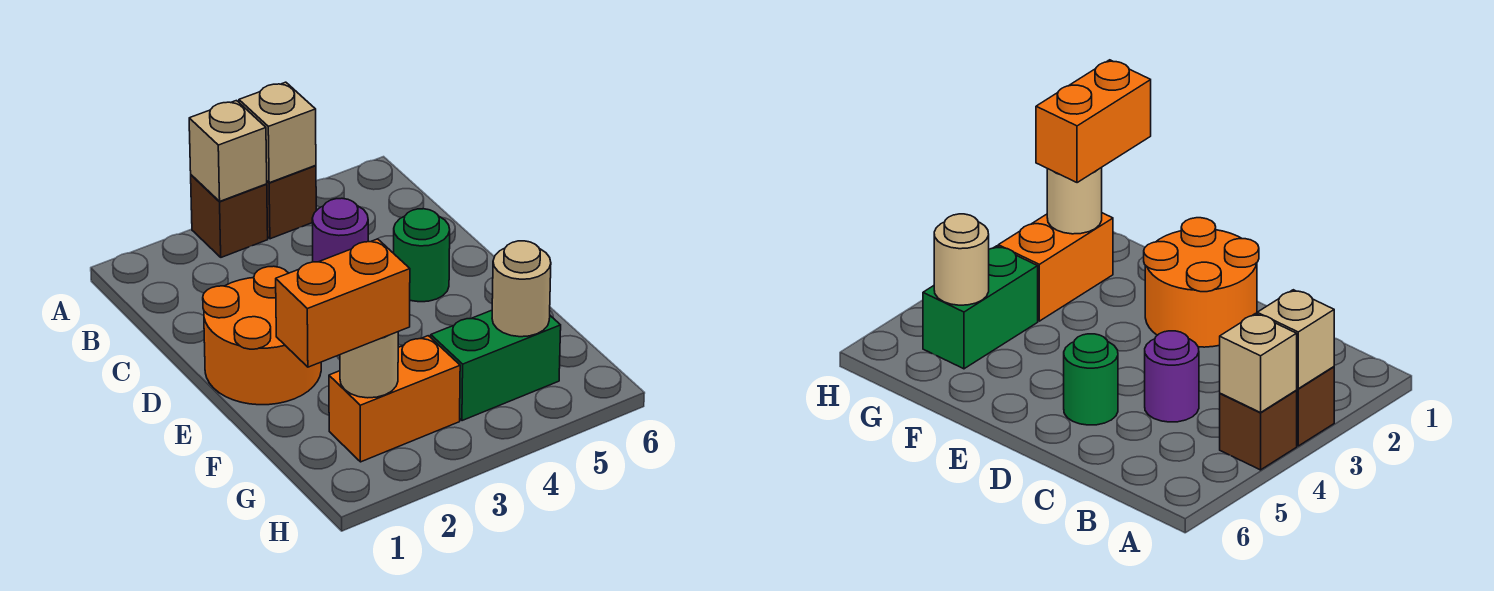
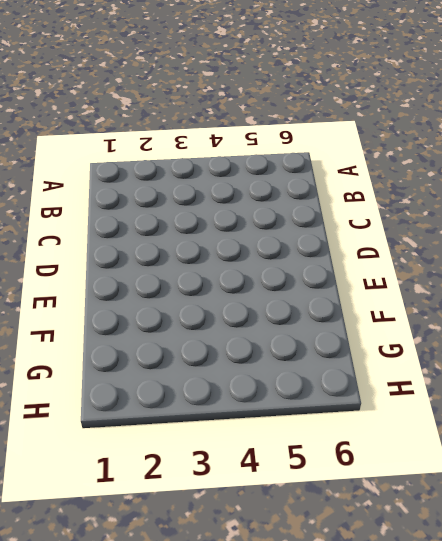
none -> brown brick A3 level 1
none -> brown brick A4 level 1
none -> purple round brick C4 level 1

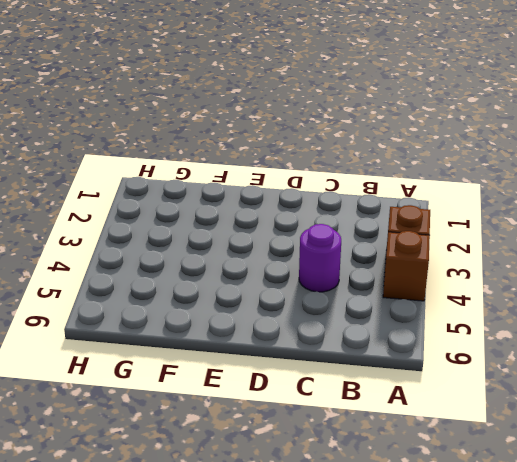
none -> orange round brick D1:E2 level 1
none -> green round brick D5 level 1
none -> orange brick G2:G3 level 1

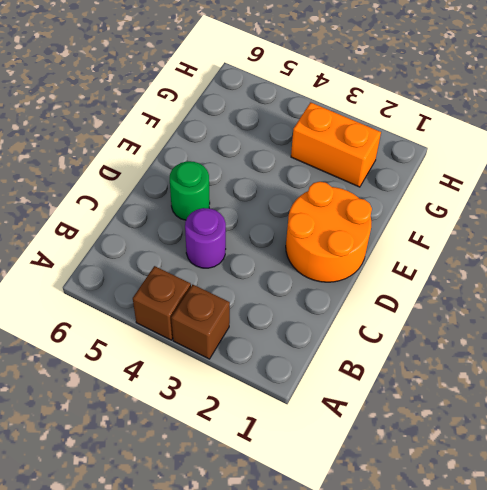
none -> green brick G4:G5 level 1
none -> tan brick A3 level 2
none -> tan brick A4 level 2

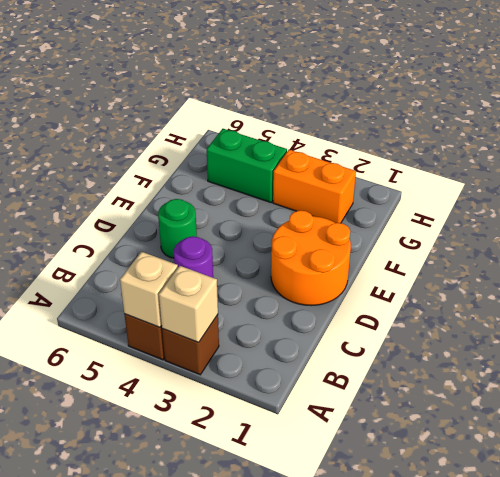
none -> tan round brick G2 level 2
none -> tan round brick G5 level 2
none -> orange brick G1:G2 level 3

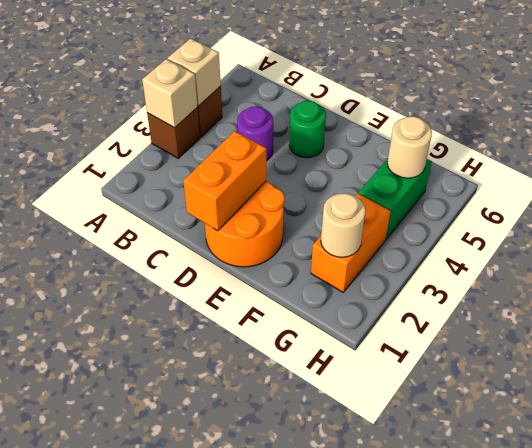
orange brick D1:D2 level 2 -> orange brick G1:G2 level 3

